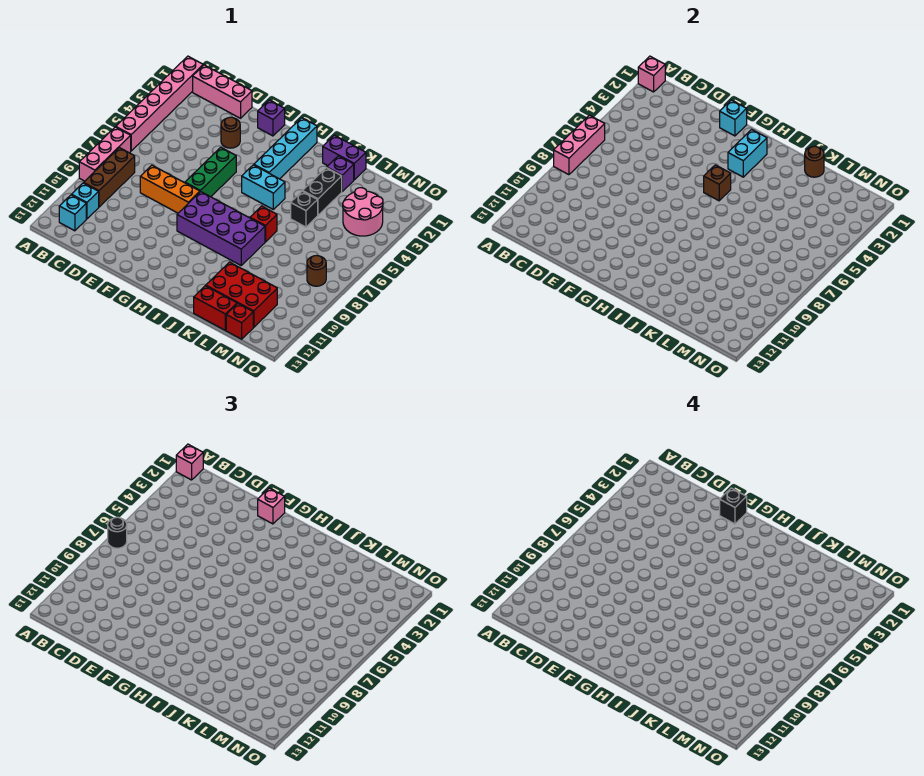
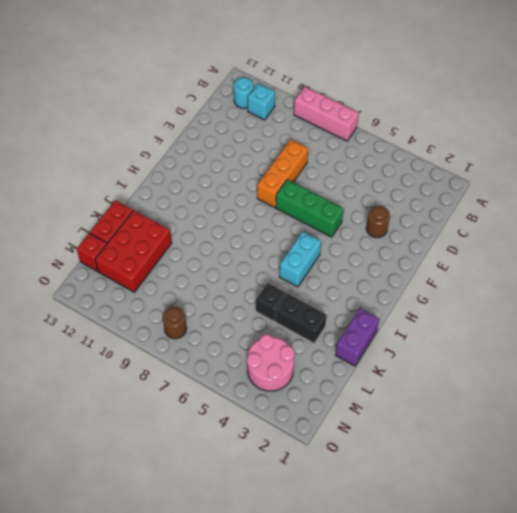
cyan round brick B12 level 1 -> cyan brick B12 level 1
none -> pink brick A1:A6 level 1
none -> pink brick B1:D1 level 1
none -> brown brick B8:B10 level 1
none -> purple brick F1 level 1

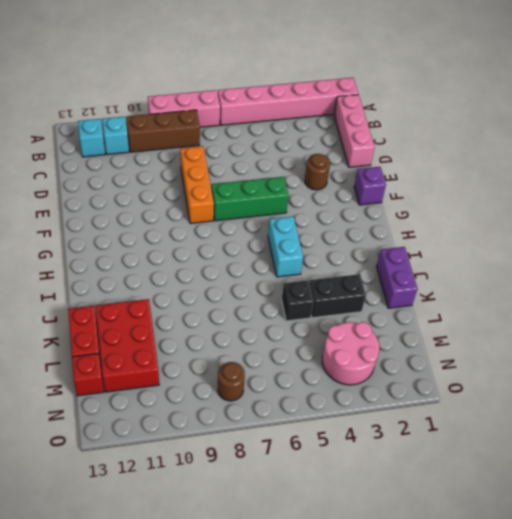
none -> purple brick G8:J9 level 1
none -> cyan brick H1:H4 level 1
none -> red brick J7 level 1
none -> purple brick K2 level 1

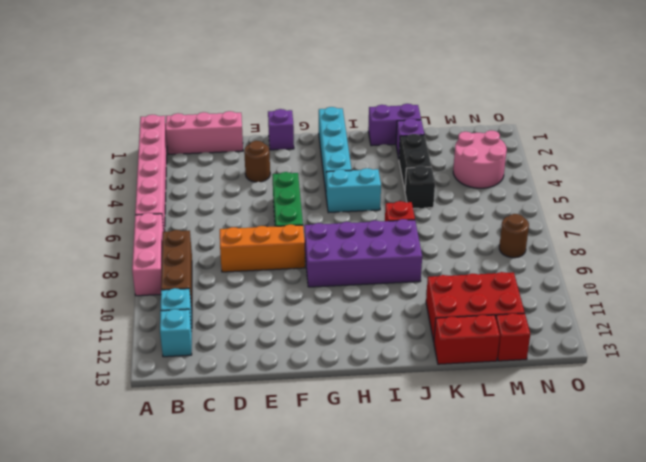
none -> pink brick A1 level 2
none -> pink brick A6:A8 level 2
none -> cyan brick F1 level 2
none -> cyan brick H2:H3 level 2

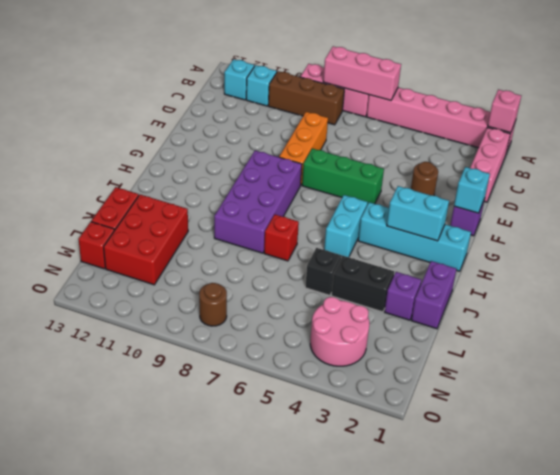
none -> brown brick H5 level 2
none -> brown round brick K1 level 2
none -> pink brick A1 level 3
none -> black round brick A7 level 3

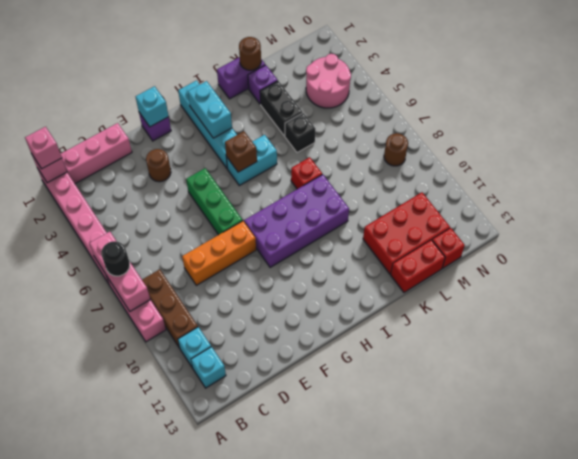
none -> pink brick F1 level 3
none -> black brick F1 level 4

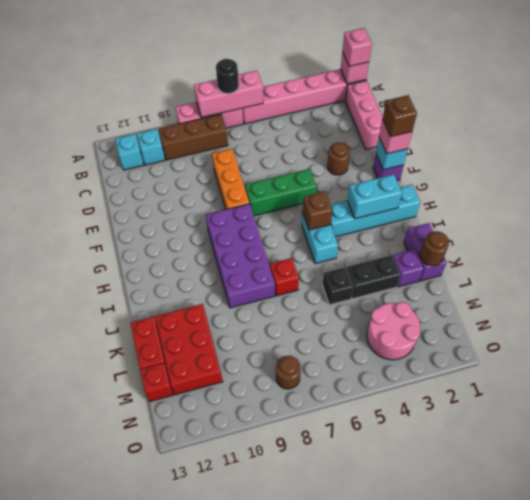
brown brick F1 level 4 -> black brick F1 level 4

